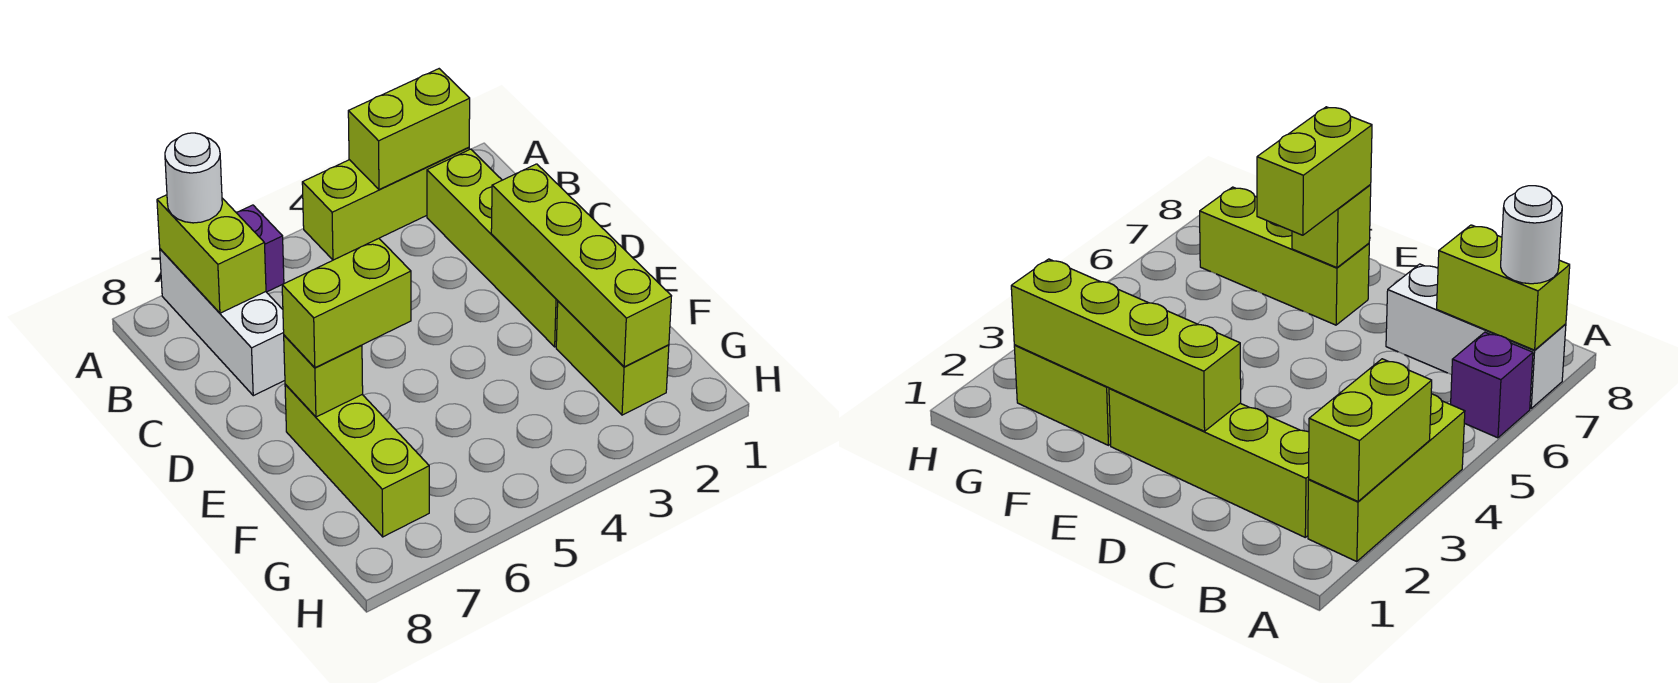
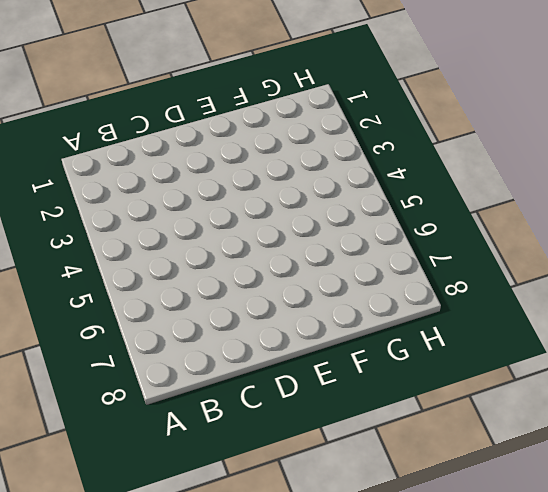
none -> lime brick A2:A4 level 1
none -> purple brick A6 level 1
none -> white brick A7:C7 level 1

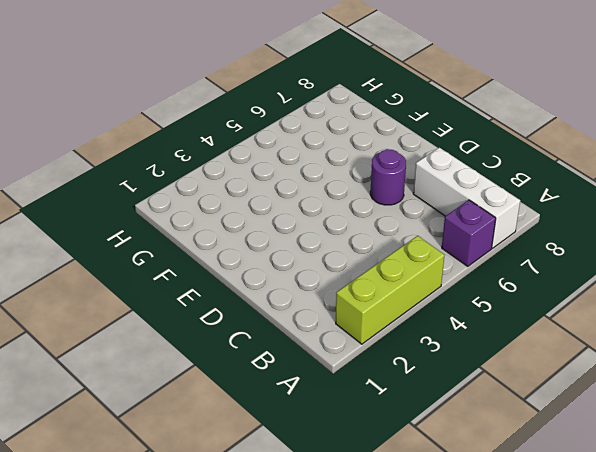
purple round brick D6 level 1 -> none
none -> lime brick B2:E2 level 1
none -> lime brick E7:G7 level 1
none -> lime brick F2:G2 level 1

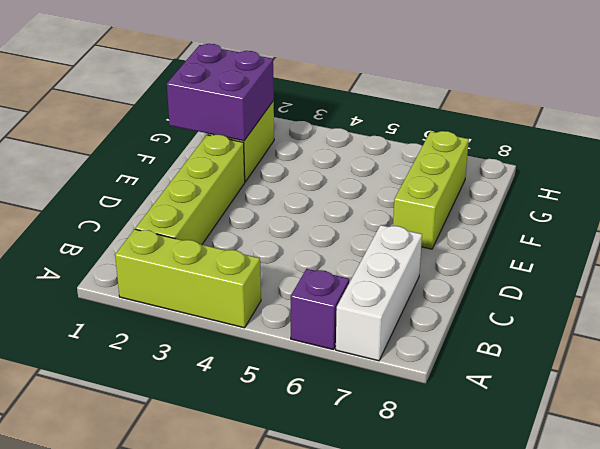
purple brick F1:G2 level 2 -> lime brick D2:G2 level 2
none -> lime brick A2:A3 level 2
none -> lime brick A7:B7 level 2
none -> lime brick E7 level 2

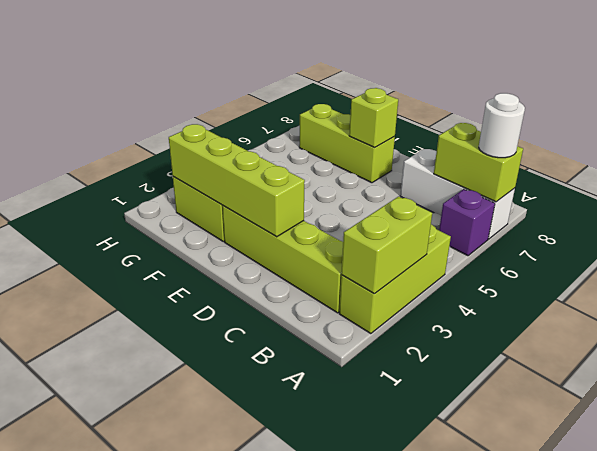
none -> lime brick E6:E7 level 3

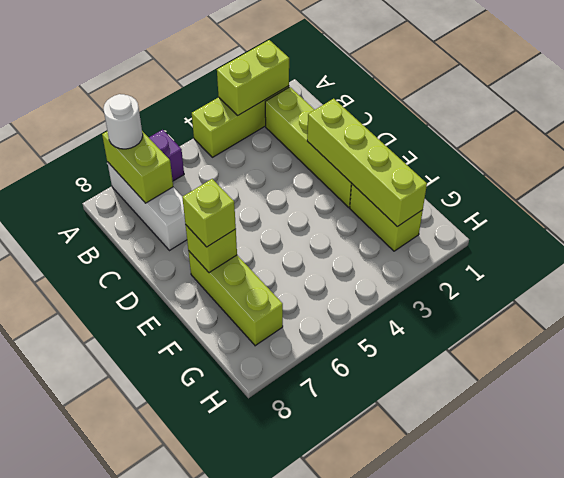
lime brick E7 level 3 -> lime brick E6:E7 level 3

